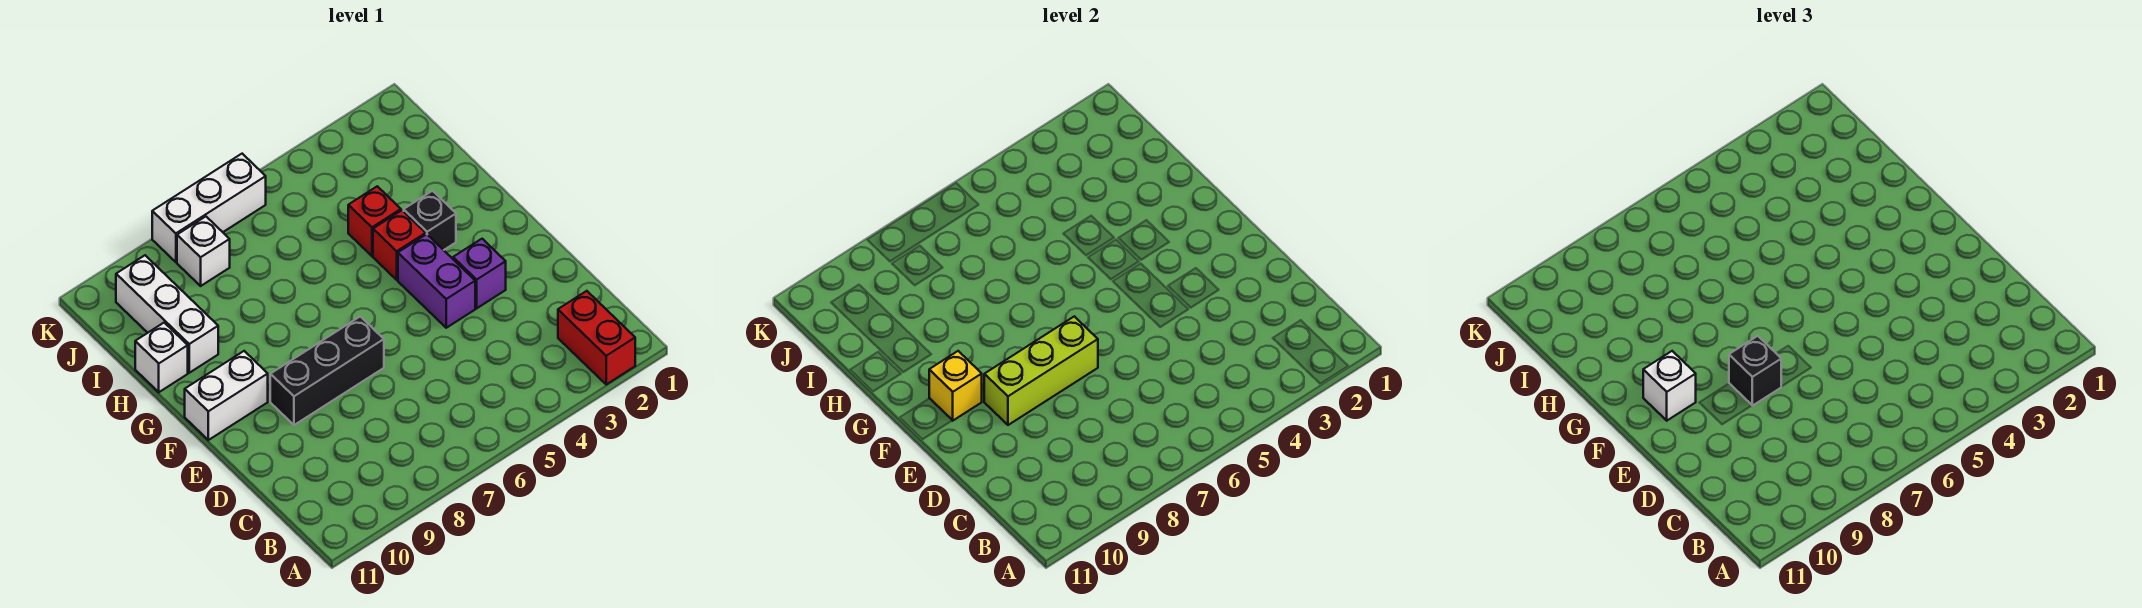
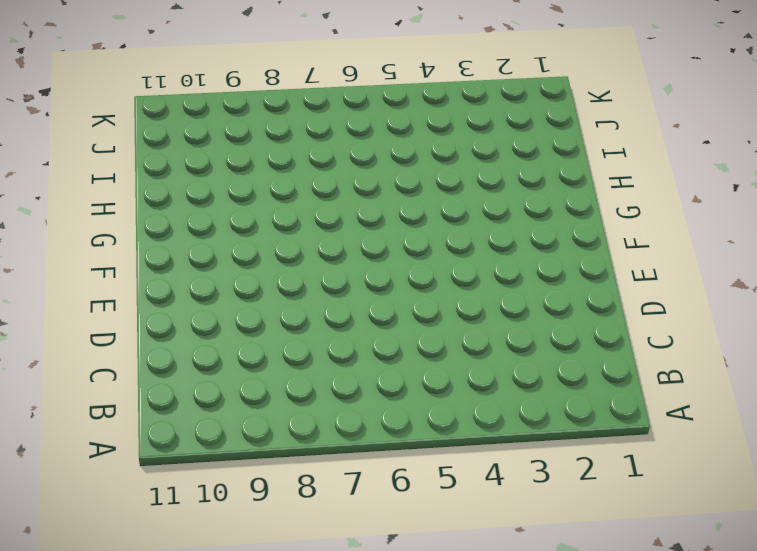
none -> red brick A2:B2 level 1
none -> purple brick E3 level 1
none -> purple brick E4:F4 level 1

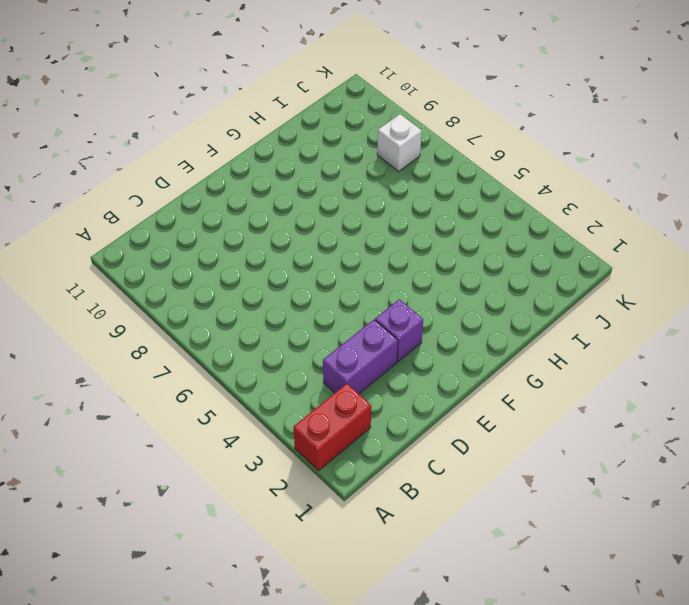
purple brick C3:D3 level 1 -> purple brick E4:F4 level 1
none -> black brick E7:E9 level 1
none -> white brick F10:F11 level 1
none -> black brick G3 level 1

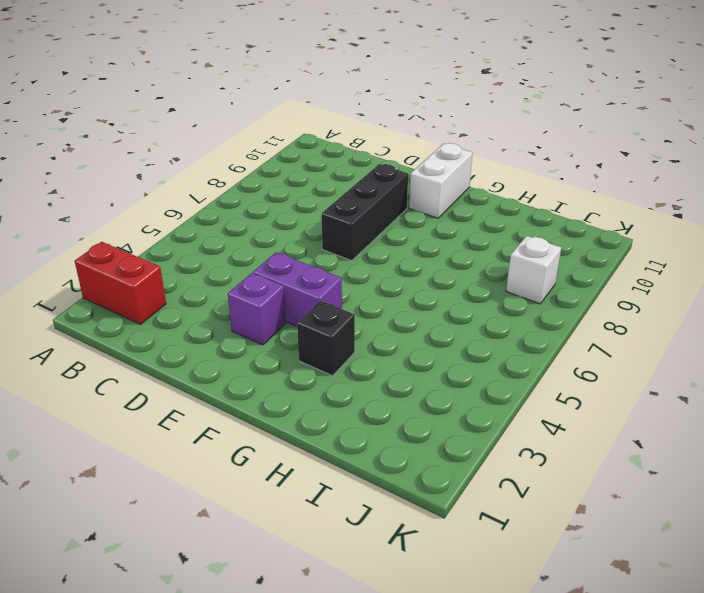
none -> red brick G4 level 1
none -> red brick H4 level 1
none -> white brick H10:J10 level 1

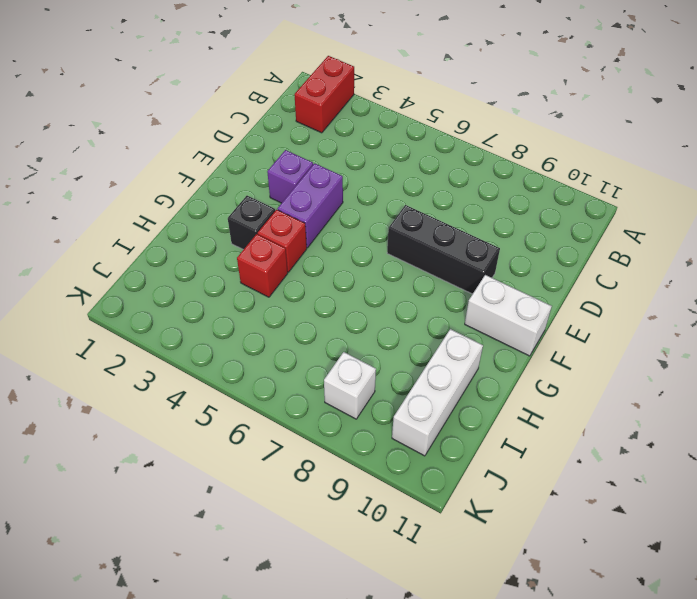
none -> white brick H11 level 1
none -> white brick K6:K8 level 1
none -> lime brick E7:E9 level 2

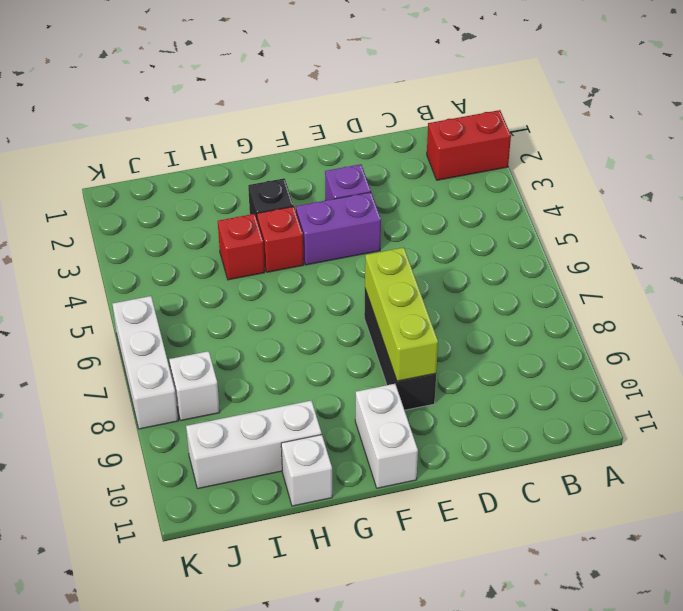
none -> yellow brick F10 level 2
none -> black brick E8 level 3
none -> white brick F10 level 3

